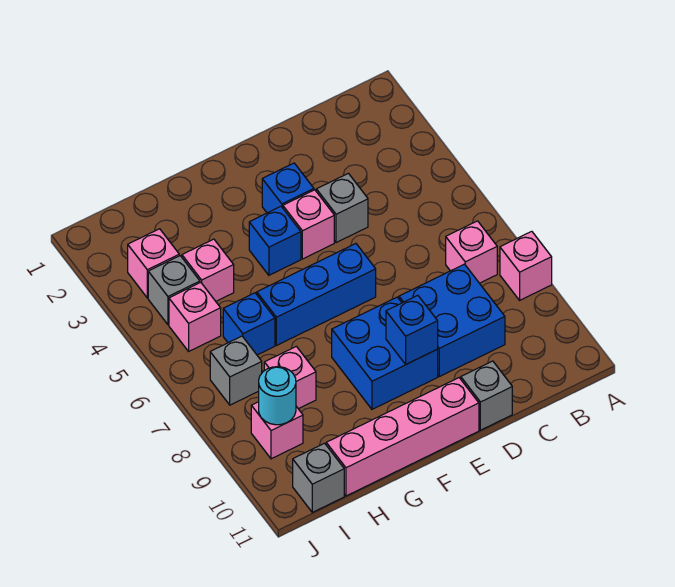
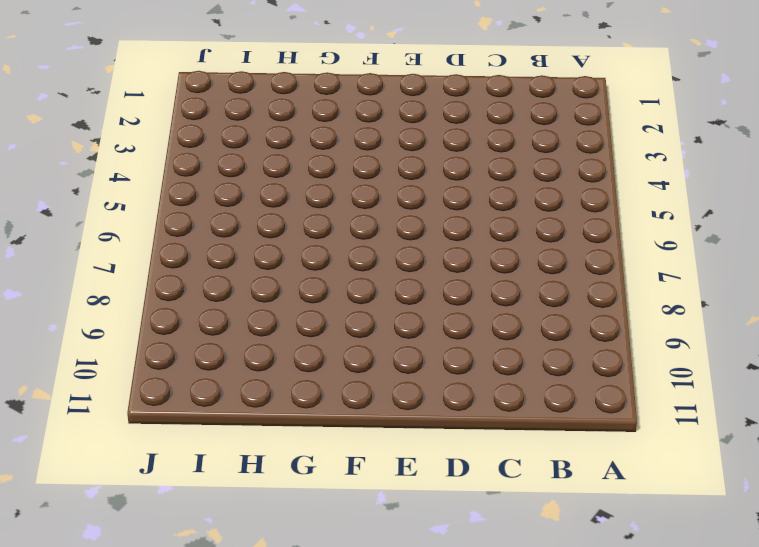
none -> pink brick A8 level 1
none -> pink brick B7 level 1
none -> blue brick C8:D9 level 1

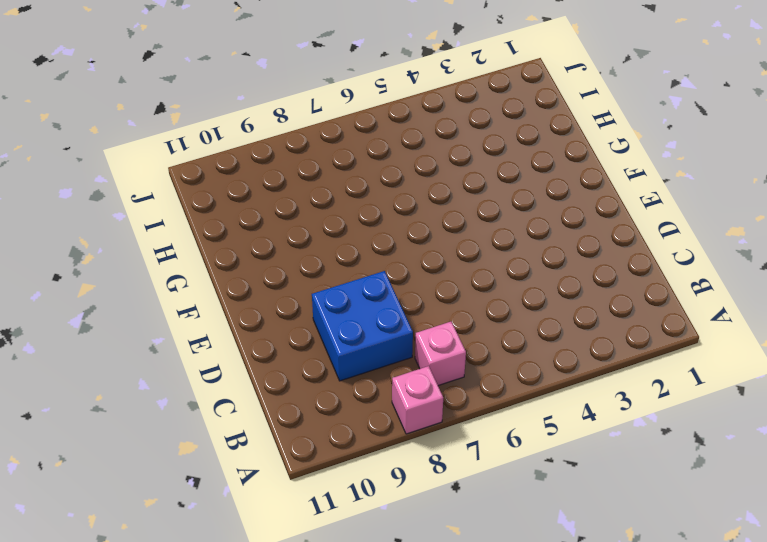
none -> grey brick D4 level 1
none -> grey brick D11 level 1
none -> blue brick E3 level 1

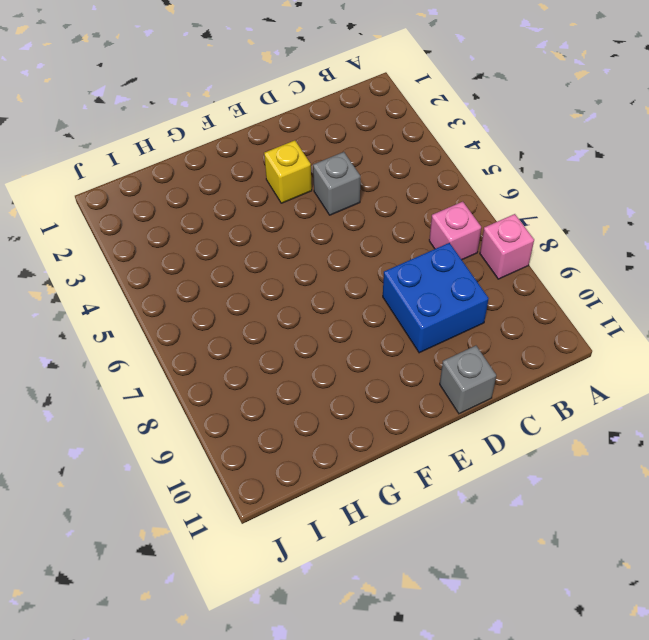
yellow brick E3 level 1 -> blue brick E3 level 1
none -> pink brick E4 level 1
none -> blue brick E6:G6 level 1
none -> blue brick E8:F9 level 1

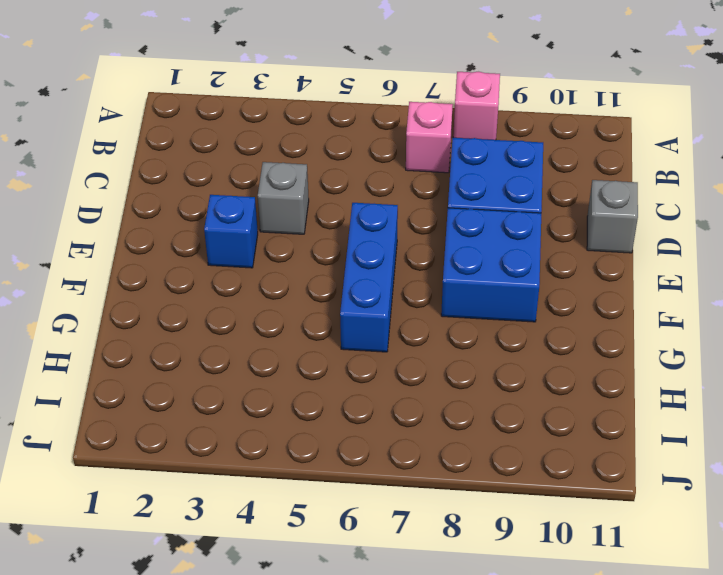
none -> pink brick E4 level 1
none -> pink brick E11:H11 level 1
none -> blue brick F4 level 1

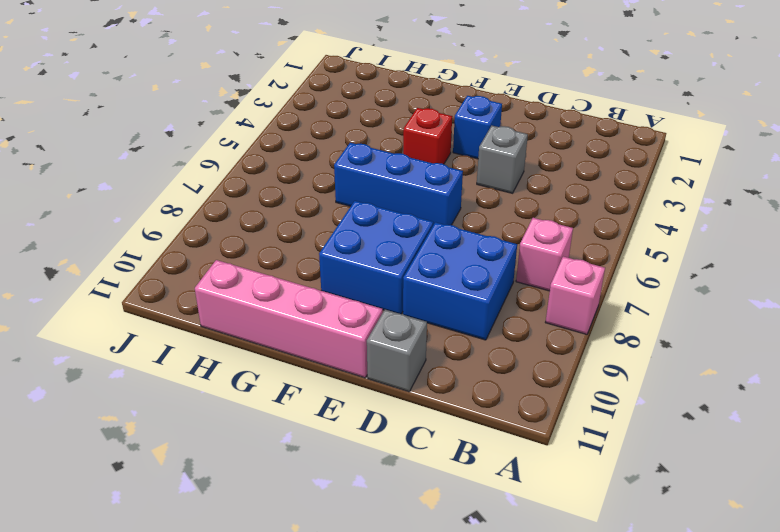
red brick F4 level 1 -> blue brick F4 level 1
none -> pink brick E4 level 1
none -> pink brick H4 level 1
none -> blue brick H6 level 1

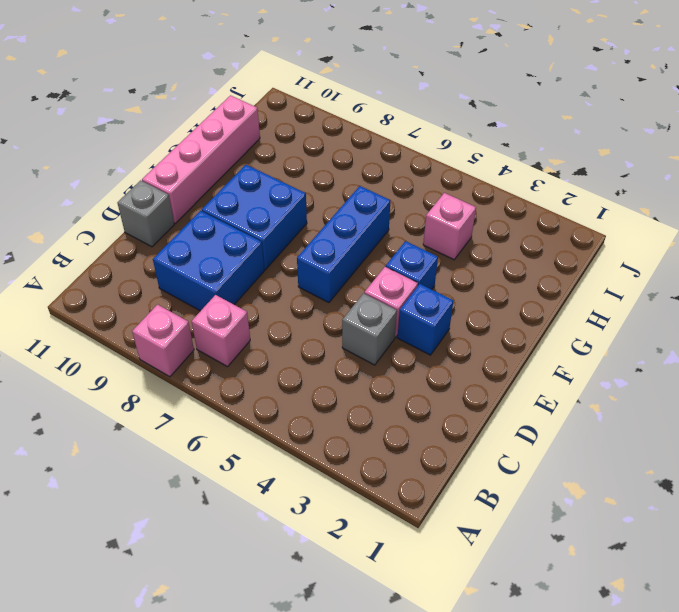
none -> blue brick H6 level 1
none -> pink brick H8 level 1
none -> pink brick I3 level 1

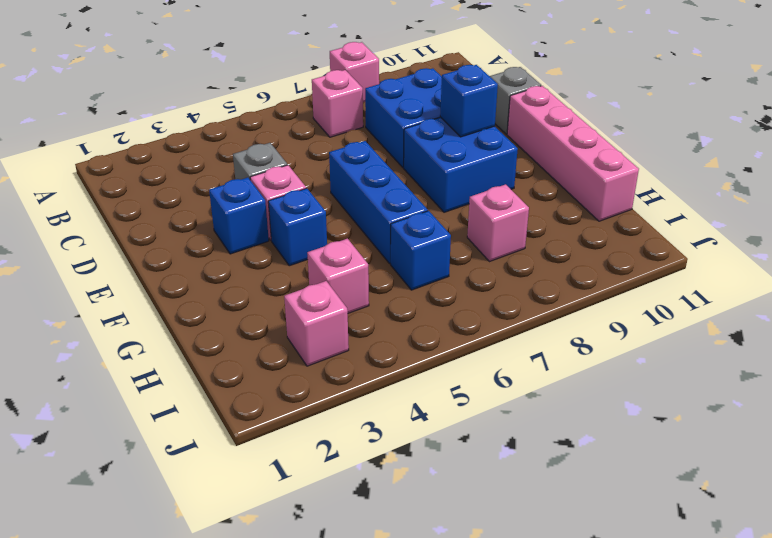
none -> grey brick I4 level 1
none -> pink brick I5 level 1
none -> grey brick I7 level 1

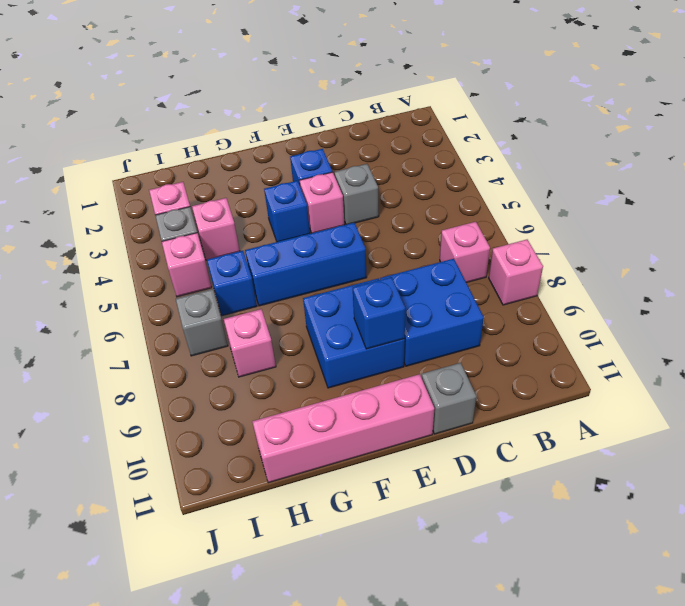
none -> pink brick I9 level 1
none -> grey brick I11 level 1
none -> cyan round brick I9 level 2

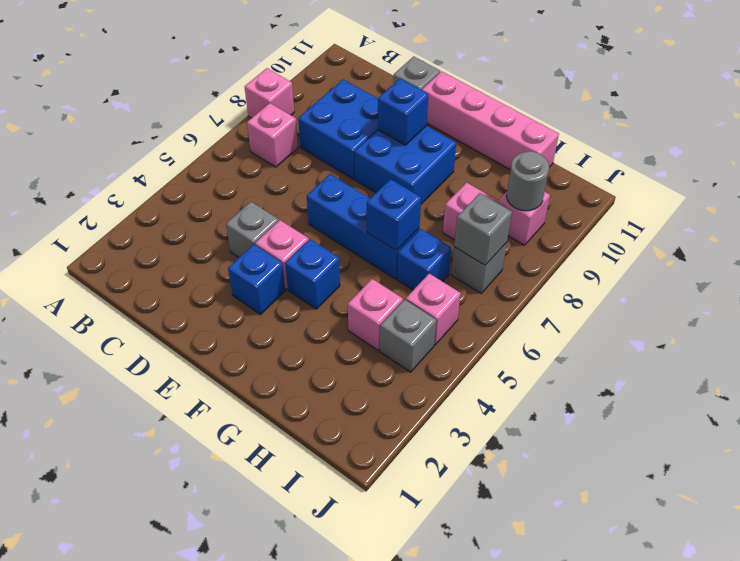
blue brick G6 level 2 -> none
grey brick I7 level 2 -> grey brick I11 level 1
grey round brick I9 level 2 -> cyan round brick I9 level 2
none -> pink brick I3 level 1

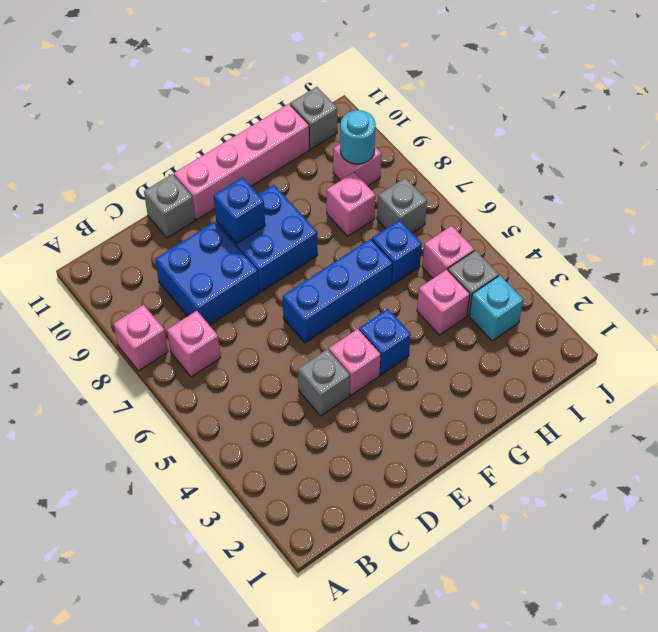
cyan brick I3 level 1 -> pink brick I3 level 1
none -> blue brick E3 level 1

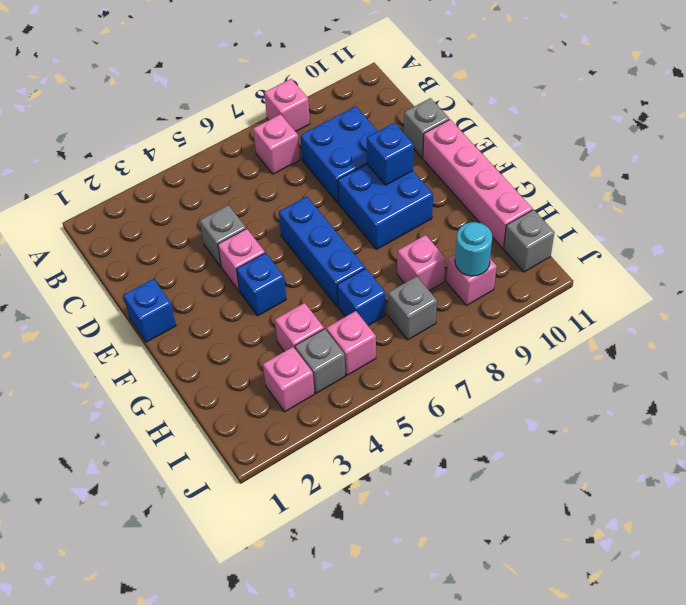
blue brick E1 level 1 -> blue brick E3 level 1

